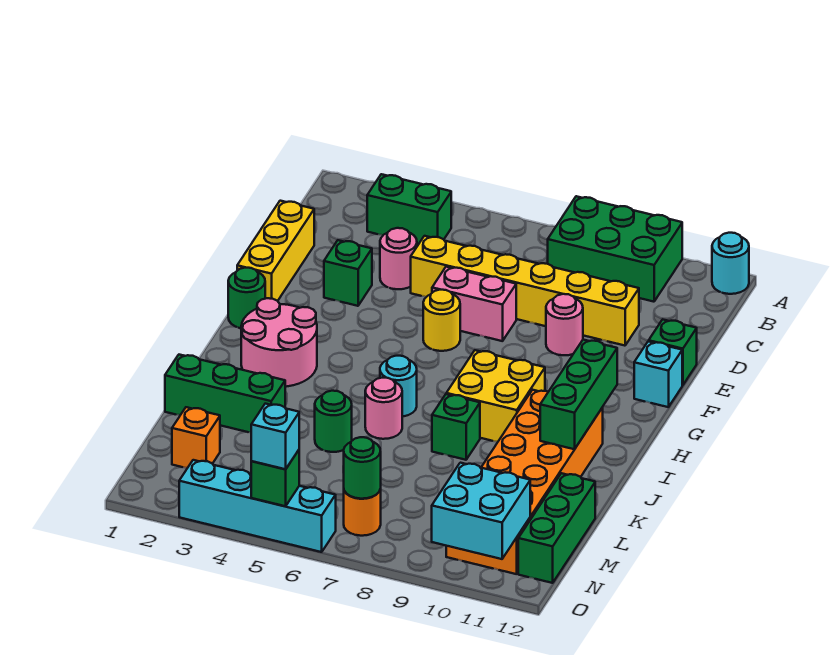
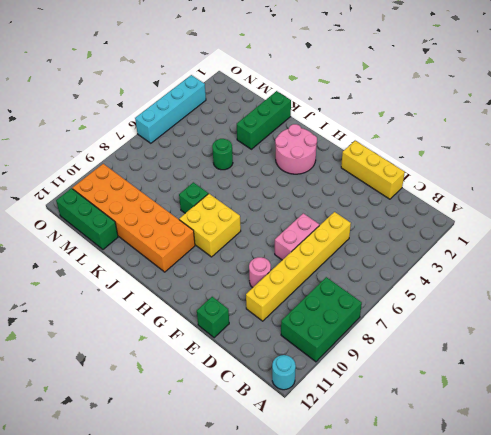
none -> green brick B3:B4 level 1
none -> pink round brick D4 level 1
none -> green brick E3 level 1
none -> yellow round brick F6 level 1

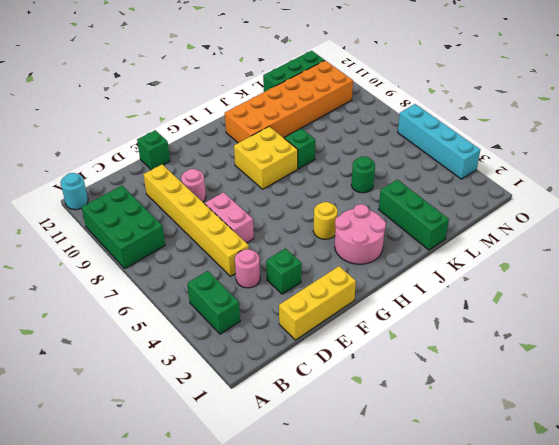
yellow round brick H4 level 1 -> yellow round brick F6 level 1
none -> cyan brick F12 level 1
none -> green round brick G1 level 1
none -> cyan round brick I6 level 1
none -> pink round brick J6 level 1

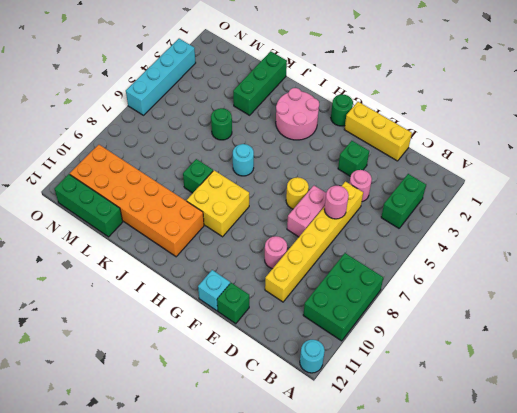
pink round brick D6 level 2 -> pink round brick J6 level 1
none -> orange brick M2 level 1
none -> orange round brick N7 level 1
none -> green brick H11:J11 level 2
none -> green round brick N7 level 2

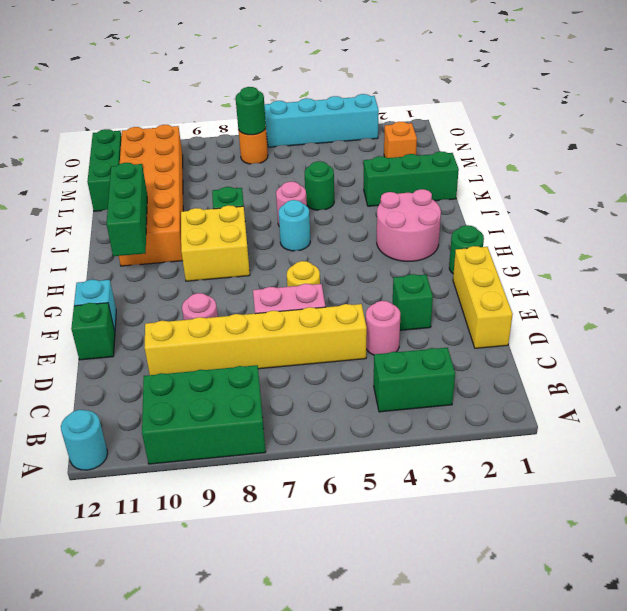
none -> cyan brick N10:O11 level 2
none -> green brick O5 level 2
none -> cyan brick O5 level 3

